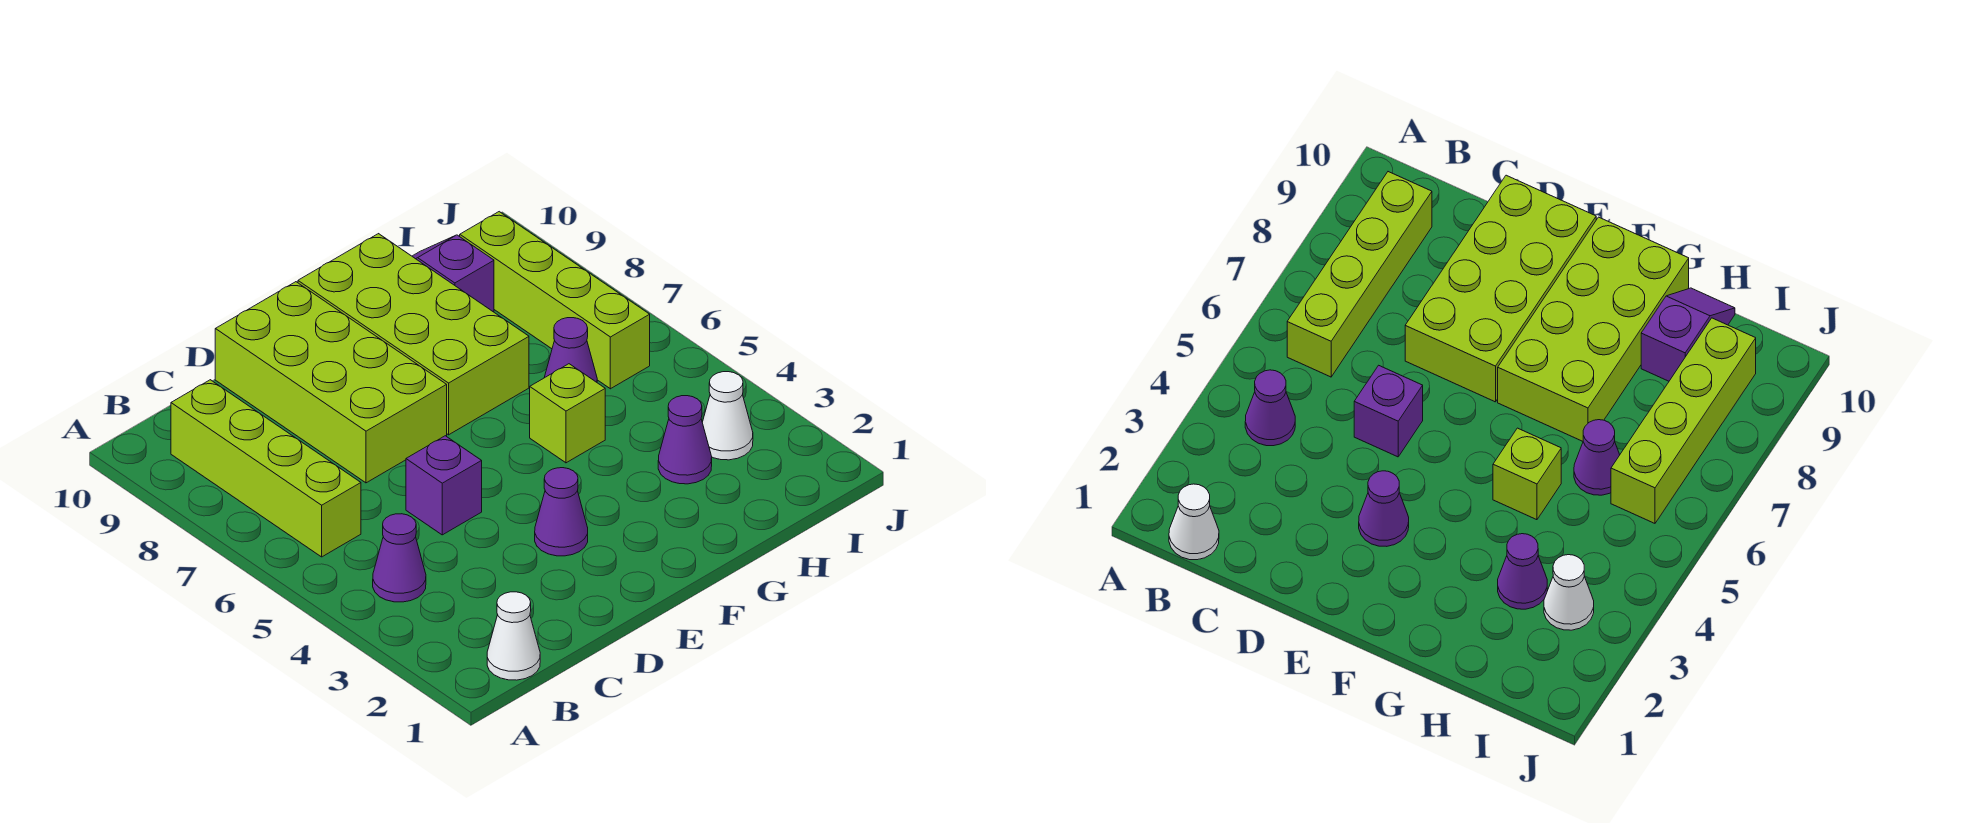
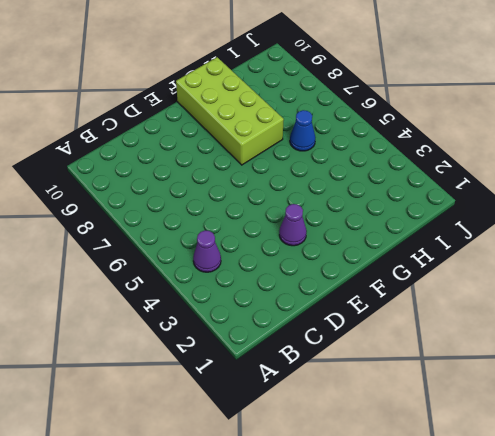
blue cone H6 level 1 -> purple cone H6 level 1
none -> white cone B1 level 1
none -> lime brick B6:B9 level 1
none -> purple brick D5 level 1

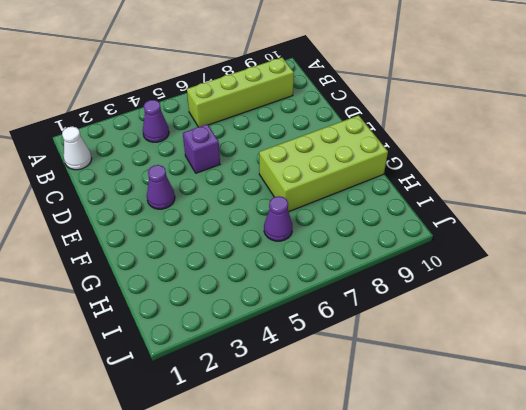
none -> lime brick D7:E10 level 1
none -> lime brick G5 level 1
none -> purple cone H3 level 1

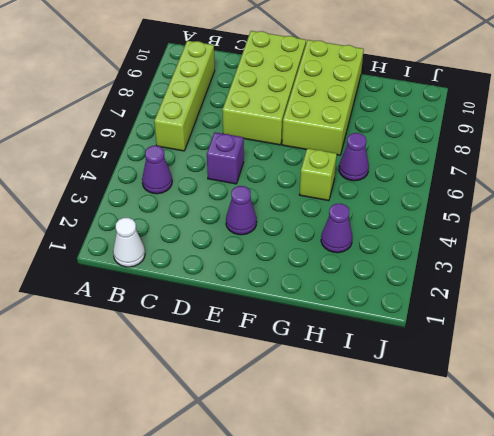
none -> purple slope H9:H10 level 1 top 9
none -> white cone I3 level 1
none -> lime brick I6:I9 level 1

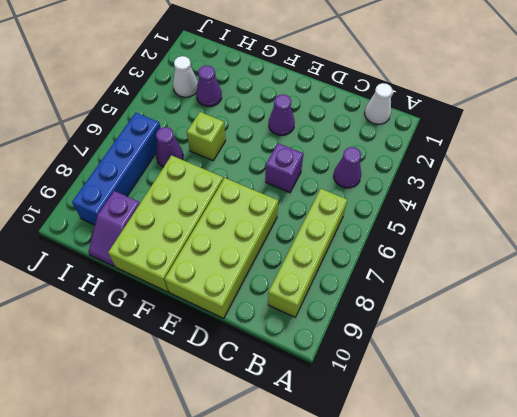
blue brick I6:I9 level 1 -> lime brick I6:I9 level 1

